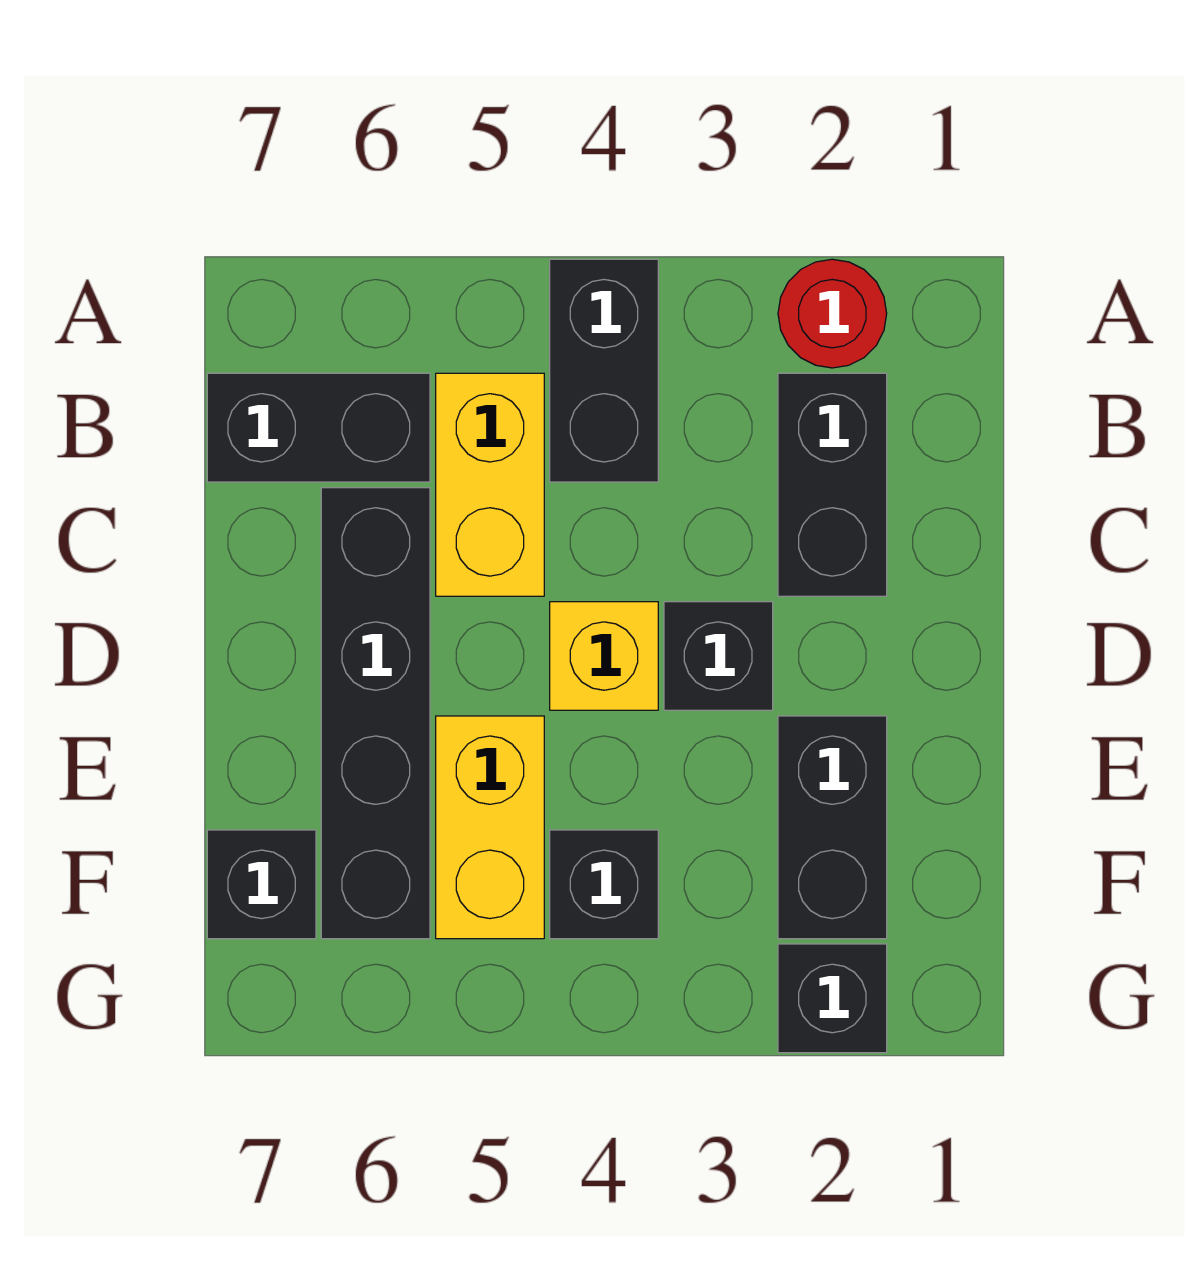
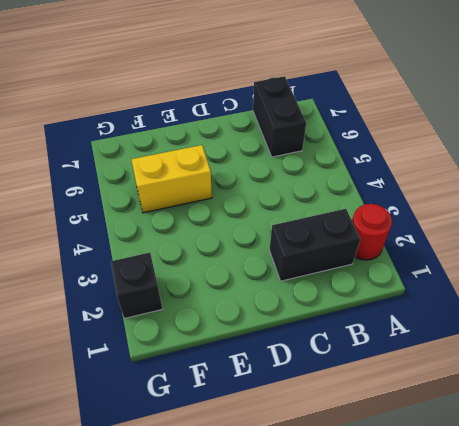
none -> black brick A4:B4 level 1
none -> yellow brick B5:C5 level 1
none -> black brick C6:F6 level 1

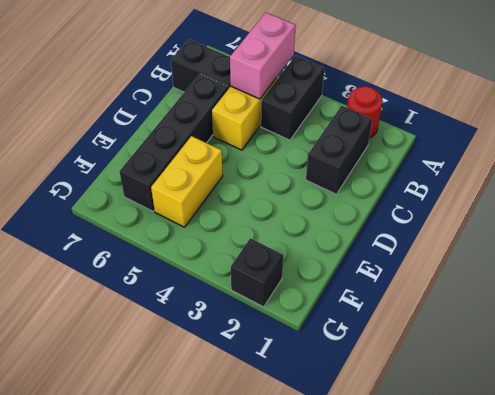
pink brick A5:B5 level 2 -> none
none -> black brick D3 level 1
none -> yellow brick D4 level 1
none -> black brick E2:F2 level 1

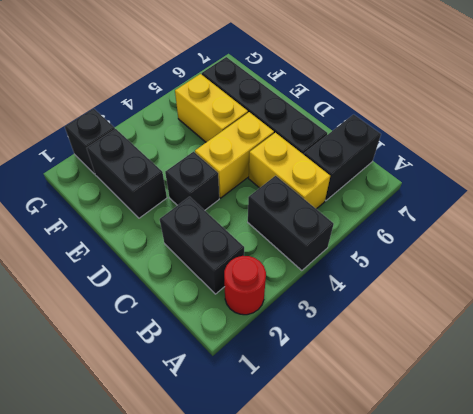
yellow brick D4:D5 level 1 -> yellow brick D4 level 1
none -> black brick F4 level 1
none -> black brick F7 level 1

